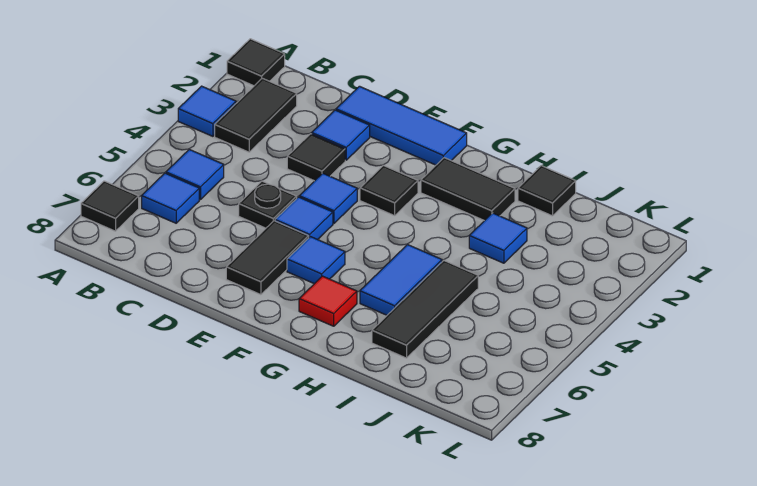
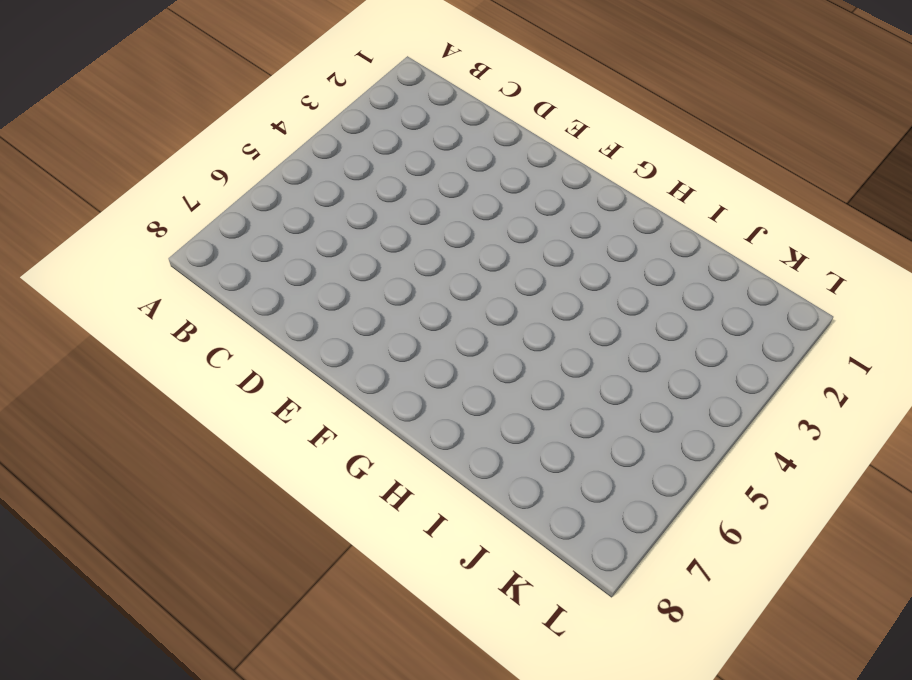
none -> black tile A1 level 1
none -> blue tile A3 level 1
none -> black tile A7 level 1

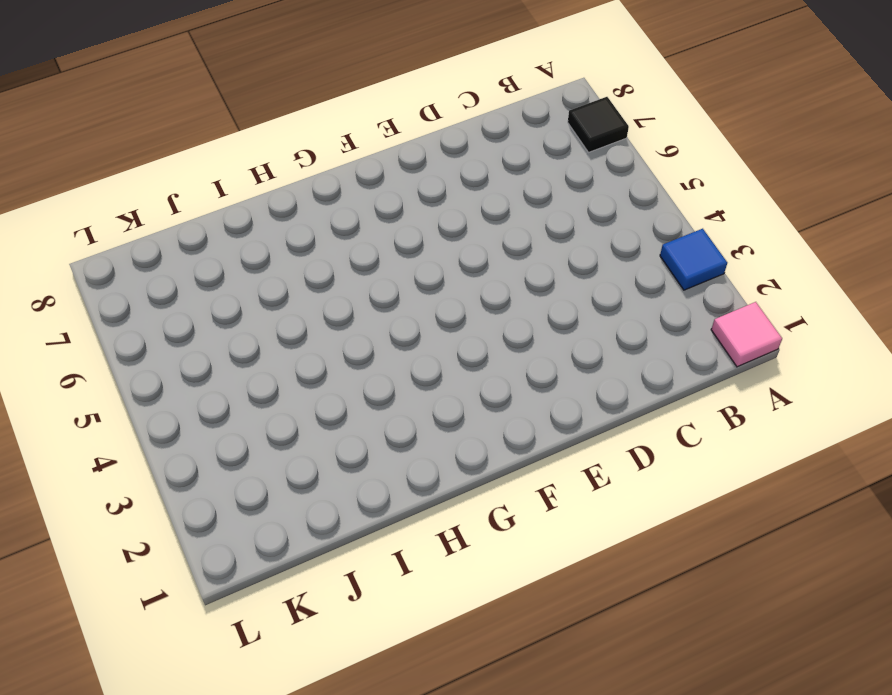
pink tile A1 level 1 -> black tile A1 level 1
none -> black tile B2:B3 level 1
none -> blue tile B5 level 1
none -> blue tile B6 level 1

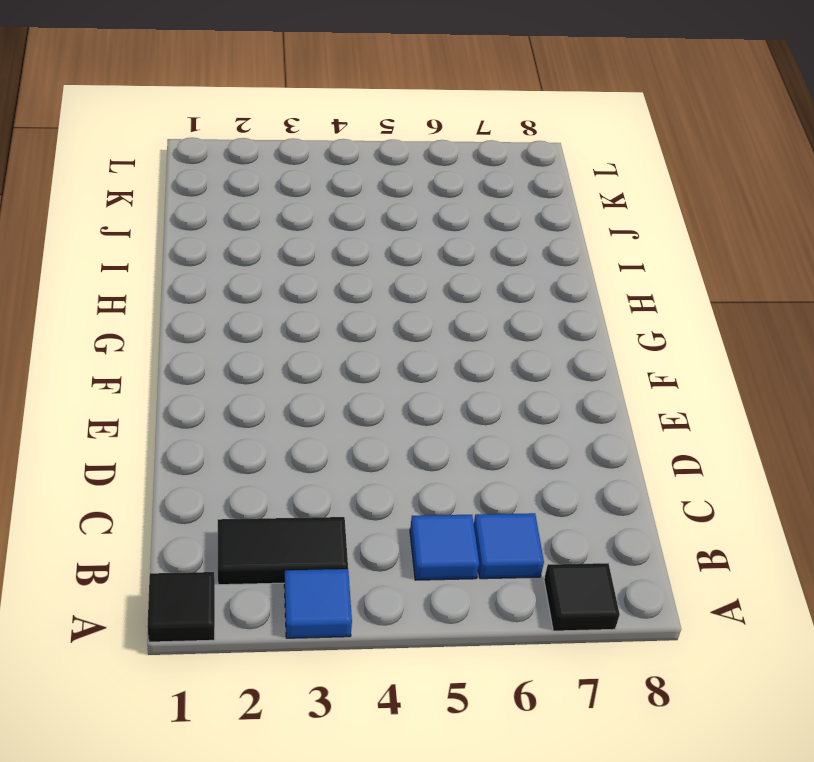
none -> blue tile D1:F1 level 1
none -> blue tile D2 level 1
none -> black tile D3 level 1

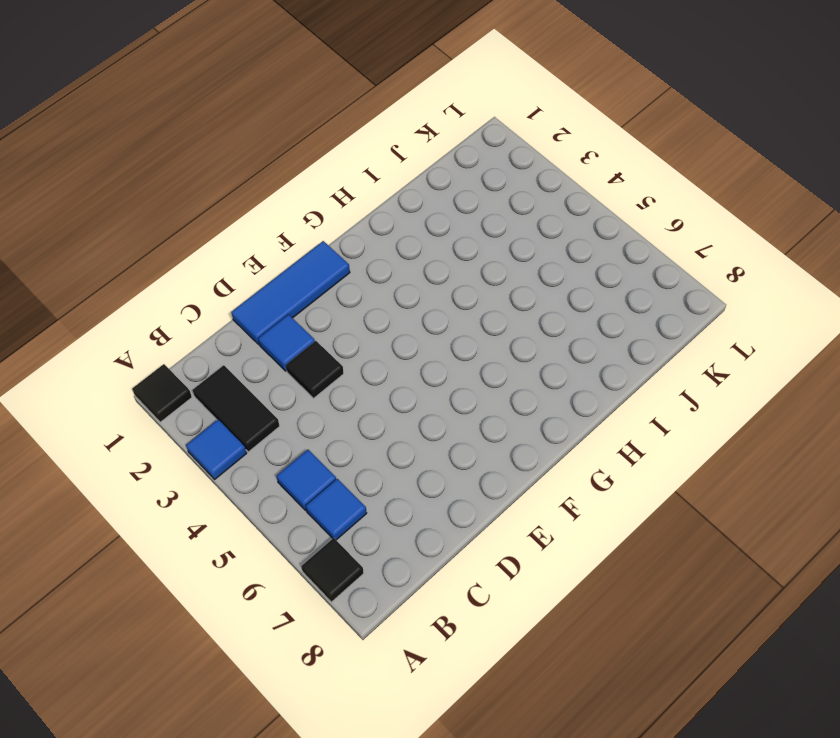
none -> black plate D5 level 1
none -> blue tile E4 level 1
none -> blue tile E5 level 1

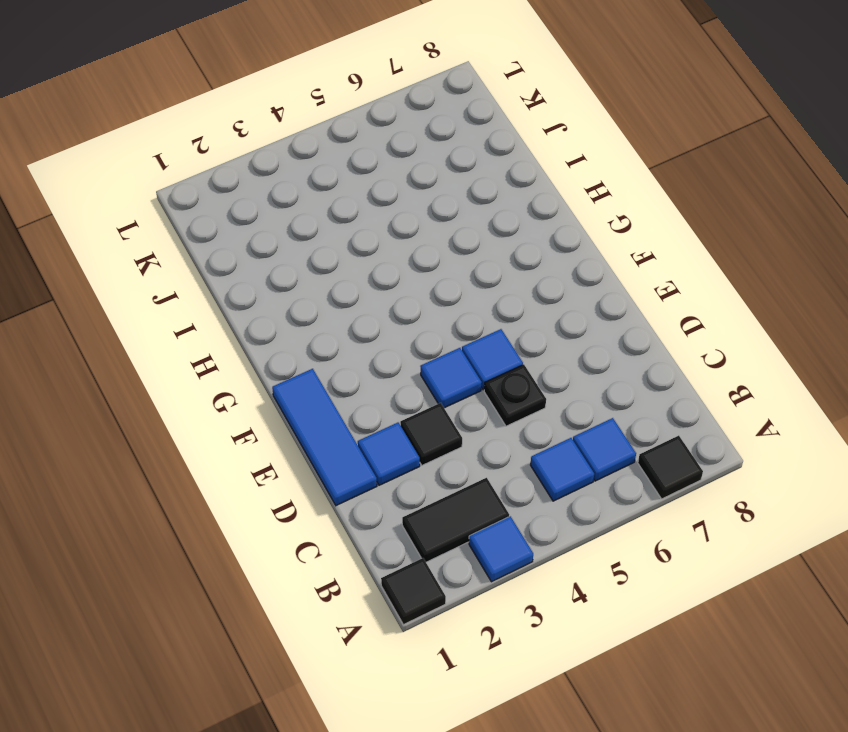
none -> black tile E6:E7 level 1
none -> black tile F3 level 1
none -> blue tile F6 level 1

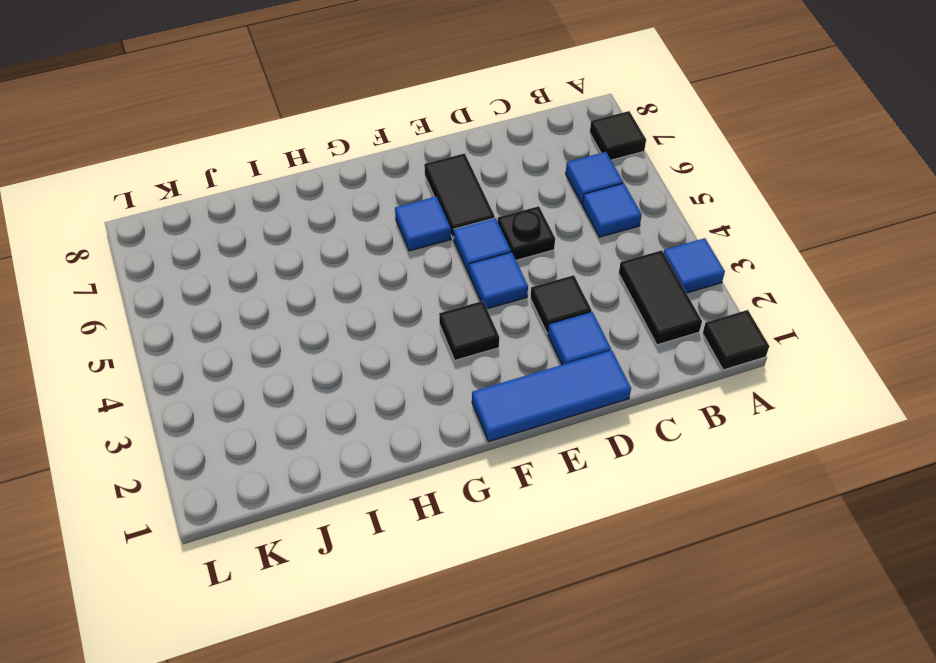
none -> black tile G2:H2 level 1
none -> red tile G7 level 1
none -> blue tile H5:H6 level 1

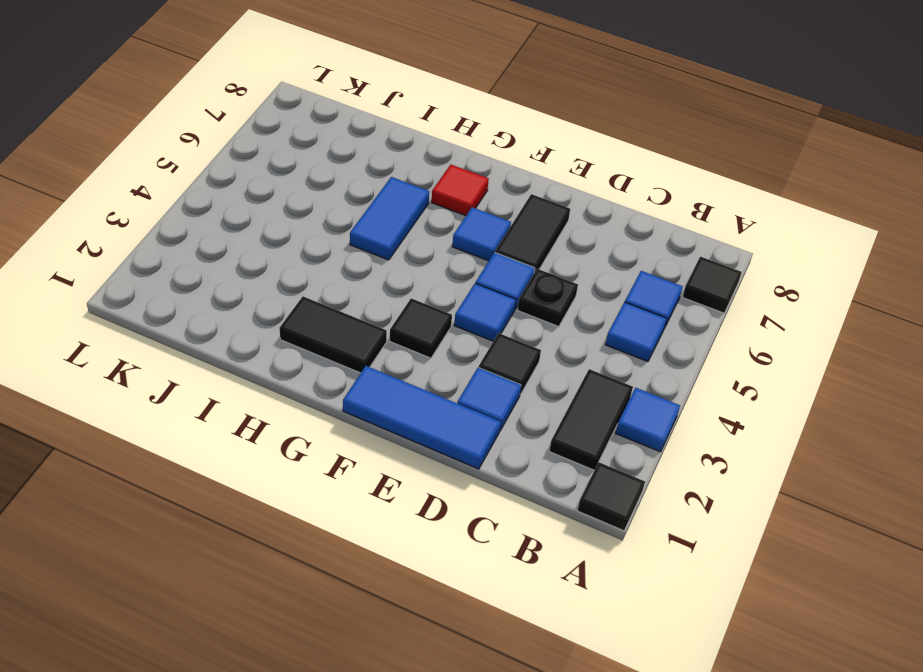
none -> black tile I1 level 1
none -> blue tile I3 level 1
none -> black tile I5:I7 level 1

